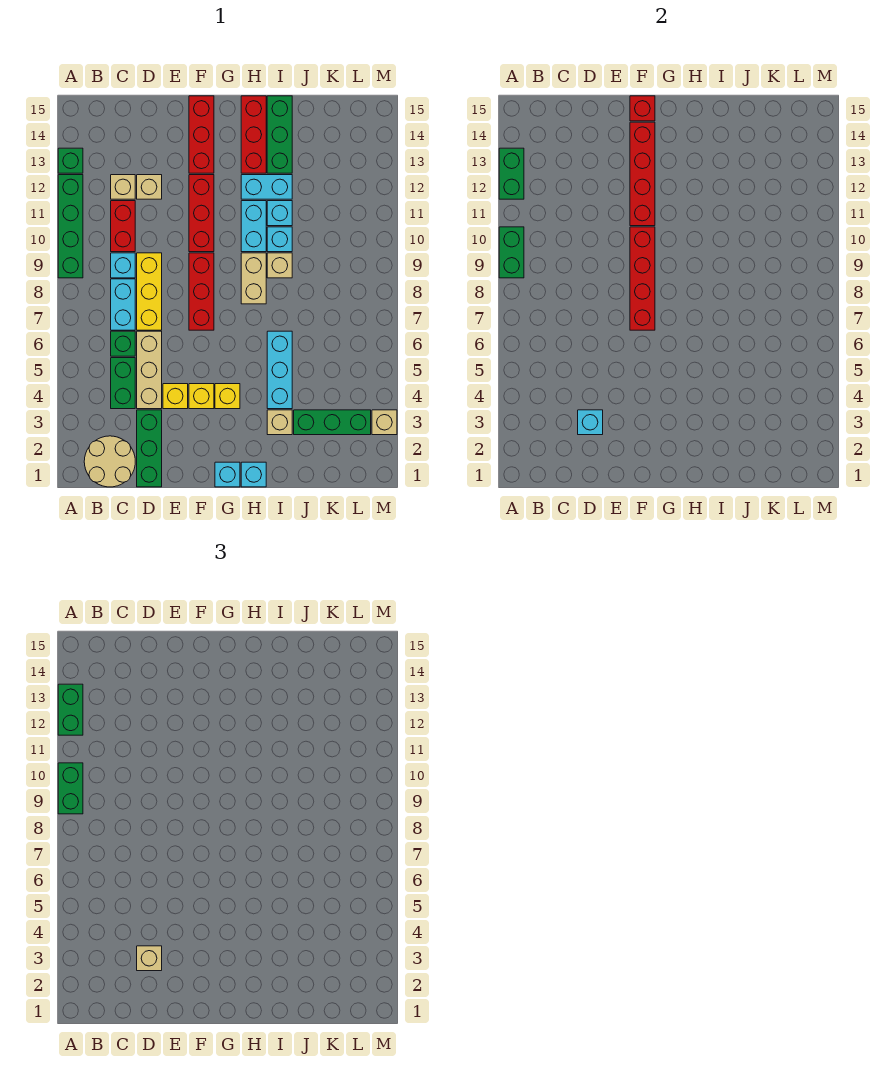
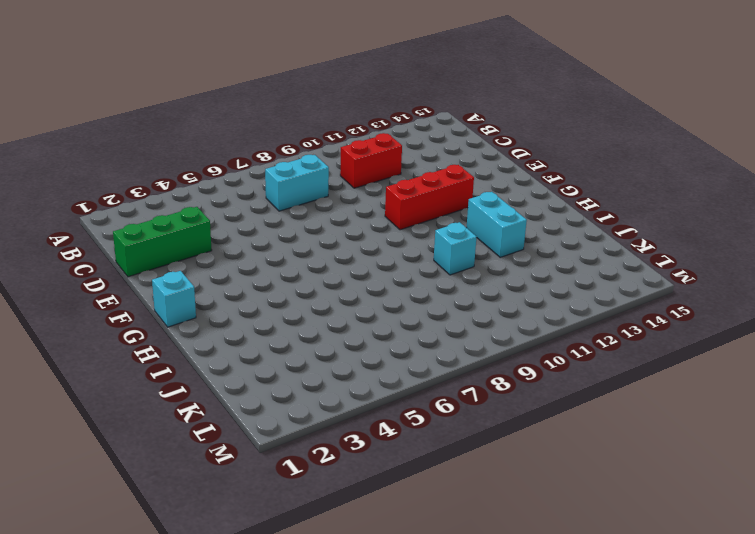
none -> green brick A9:A12 level 1
none -> green brick A13 level 1
none -> tan round brick B1:C2 level 1
none -> green brick C4:C5 level 1

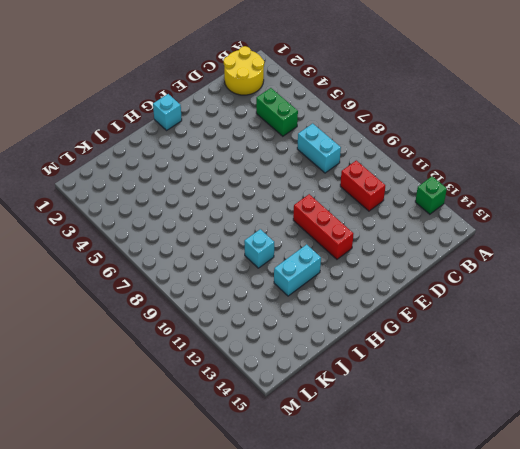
yellow round brick B1:C2 level 1 -> tan round brick B1:C2 level 1
none -> green brick A9:A12 level 1
none -> green brick C6 level 1
none -> cyan brick C9 level 1
none -> tan brick C12 level 1

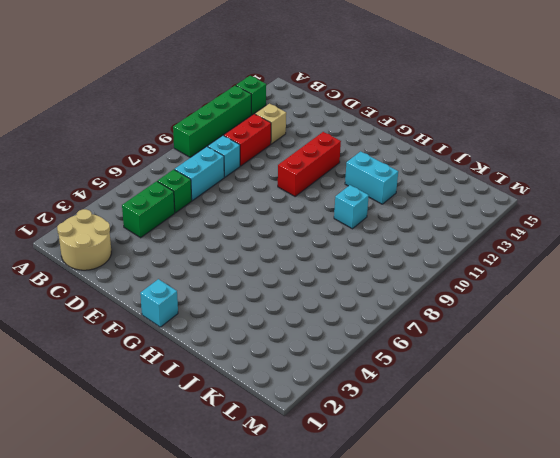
none -> green brick D1:D3 level 1
none -> tan brick D4:D6 level 1
none -> yellow brick D7:D9 level 1
none -> tan brick D12 level 1

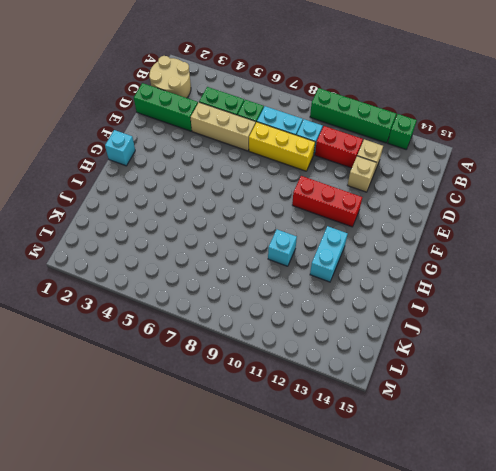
none -> yellow brick E4 level 1
none -> yellow brick F4 level 1
none -> red brick F7:F9 level 1
none -> red brick F13:F15 level 1

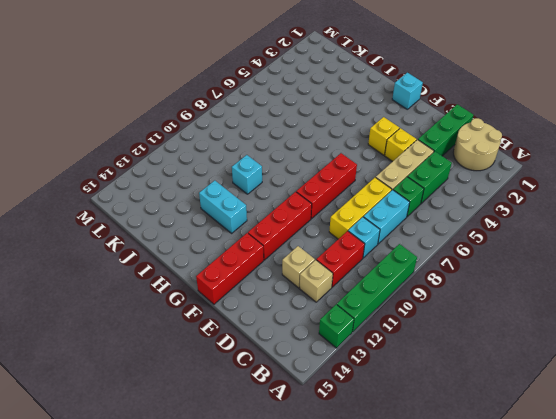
none -> yellow brick G4 level 1
none -> cyan brick H1 level 1
none -> tan brick H8:H9 level 1
none -> cyan brick H10:H11 level 1

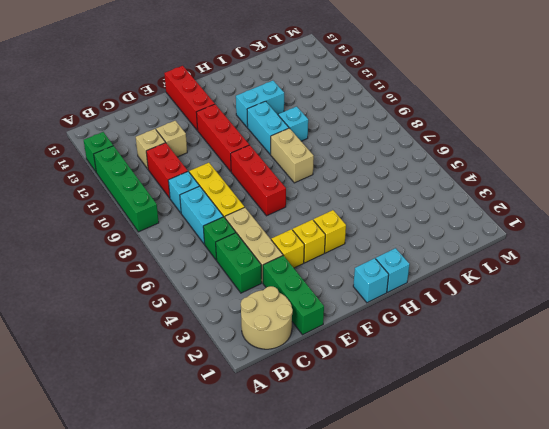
none -> red brick H13:H15 level 1
none -> tan brick I3 level 1
none -> cyan brick I4:I6 level 1
none -> tan brick I9 level 1

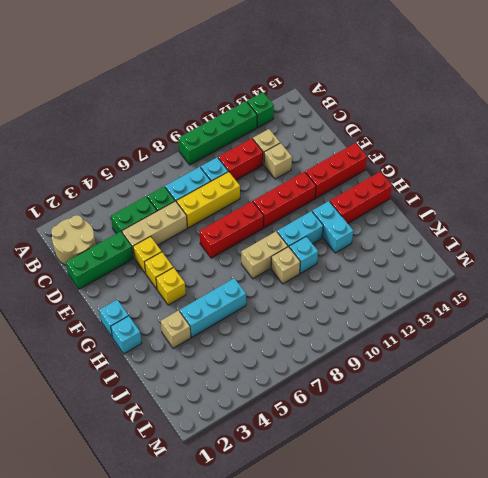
none -> cyan brick I11 level 1
none -> green brick I13:I15 level 1
none -> green brick J3:L3 level 1
none -> tan brick M3 level 1

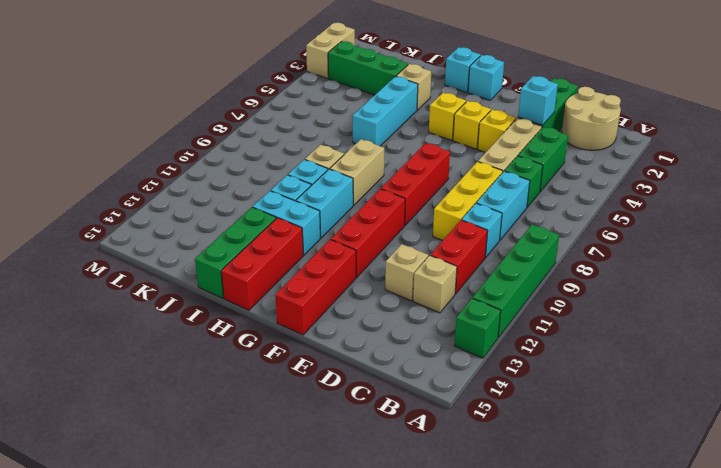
tan brick M2:M3 level 1 -> tan brick M3 level 1
none -> green brick A9:A10 level 2
none -> green brick A12:A13 level 2
none -> red brick F7:F10 level 2
none -> red brick F11:F14 level 2

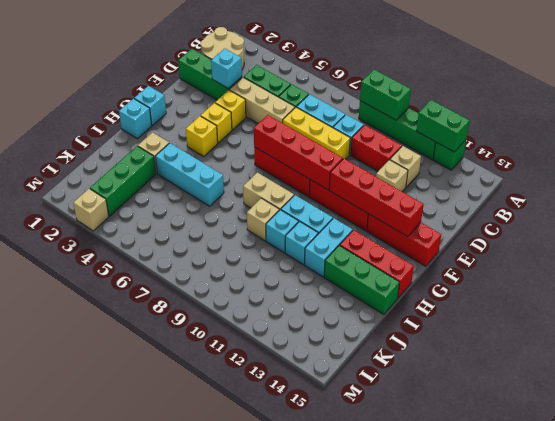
none -> red brick F15 level 2
none -> green brick A9:A10 level 3
none -> green brick A12:A13 level 3
none -> tan brick D3 level 3

